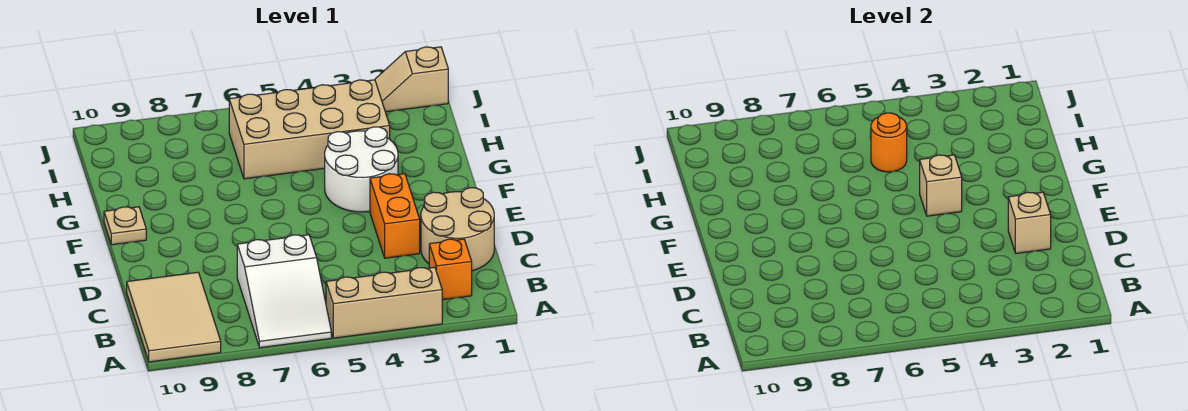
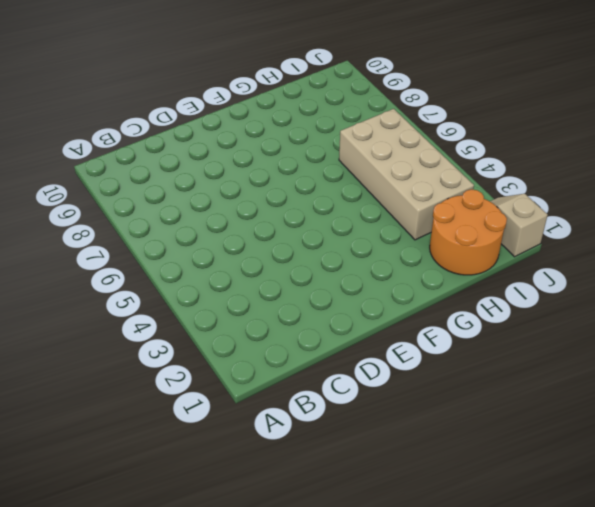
orange round brick H1:I2 level 1 -> none
none -> tan brick A3:A5 level 1
none -> white slope A6:C7 level 1 top C
none -> tan tile A9:C10 level 1

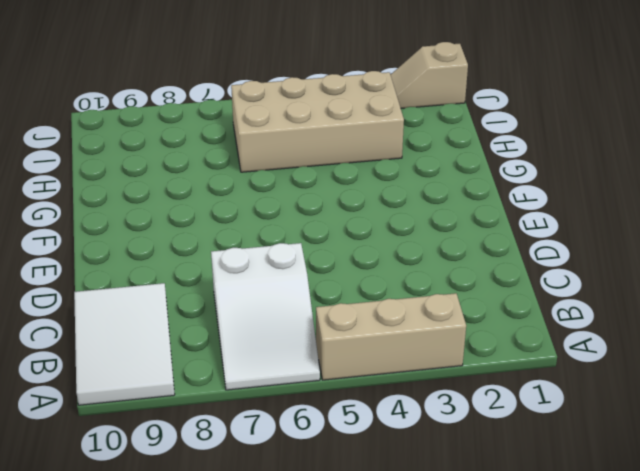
white tile A9:C10 level 1 -> tan tile A9:C10 level 1
none -> orange brick B2 level 1
none -> tan round brick C1:D2 level 1
none -> orange brick D3:E3 level 1

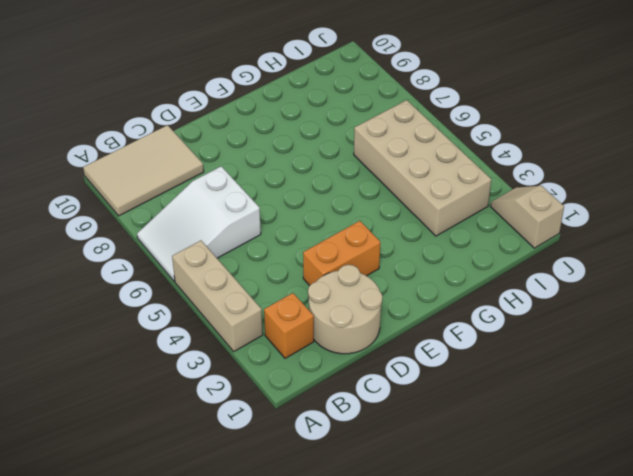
none -> white round brick F3:G4 level 1
none -> tan plate F10 level 1
none -> tan brick D2 level 2

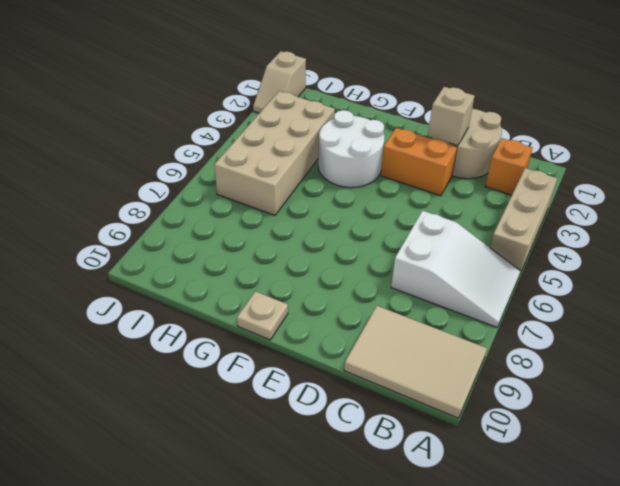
none -> tan brick F4 level 2
none -> orange round brick H5 level 2

